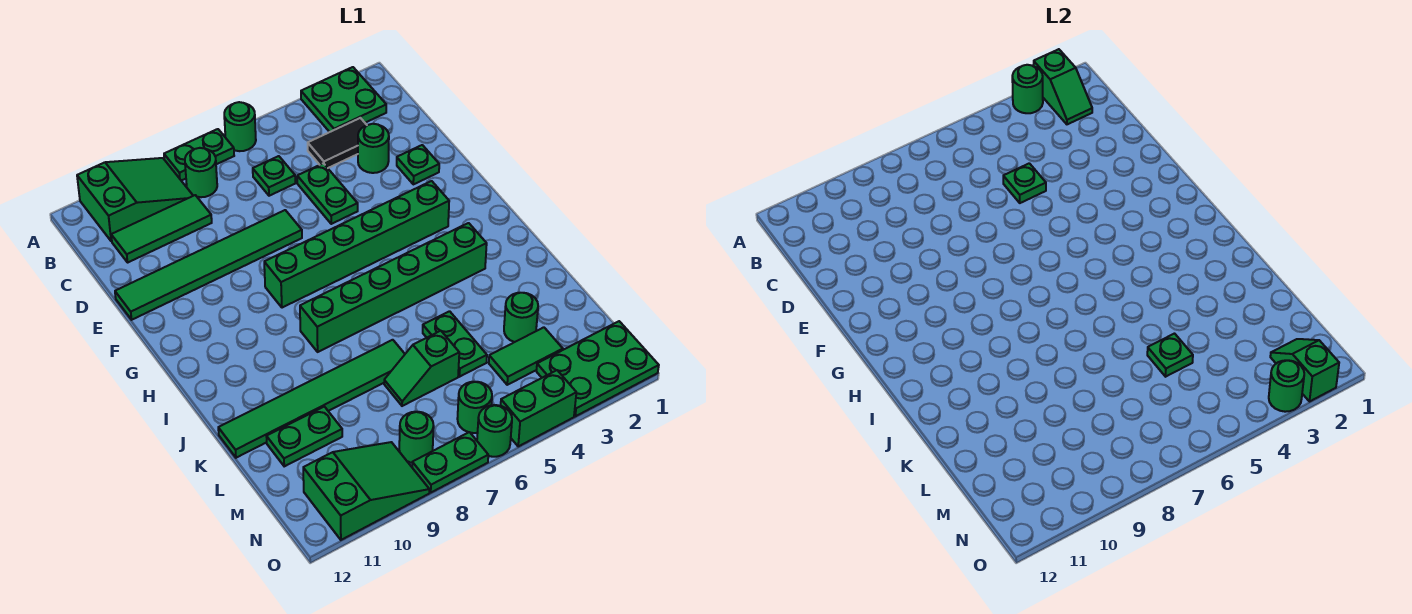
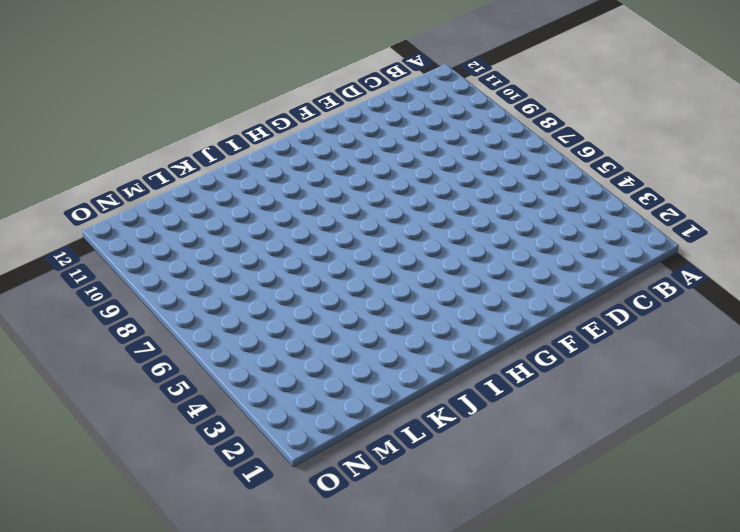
none -> green plate A2:B3 level 1
none -> green round brick A6 level 1
none -> green plate A7:A8 level 1
none -> green slope A9:B11 level 1 top 11

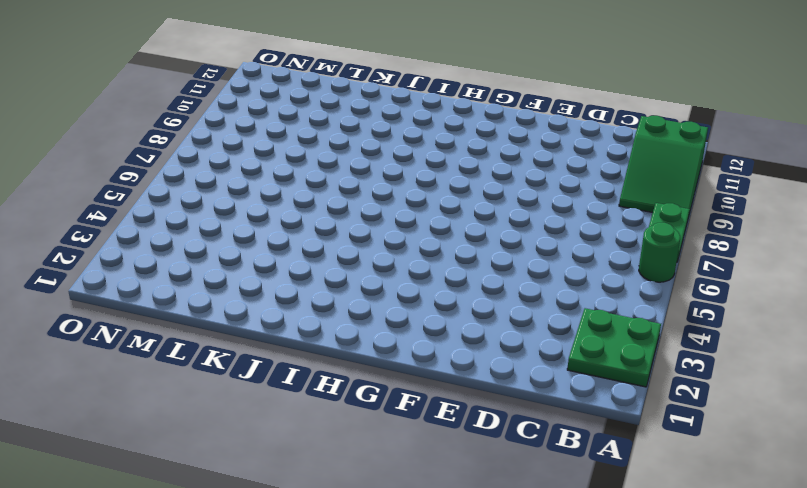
none -> green round brick B8 level 1
none -> black tile C3:C4 level 1
none -> green plate C6 level 1
none -> green tile C9:C11 level 1

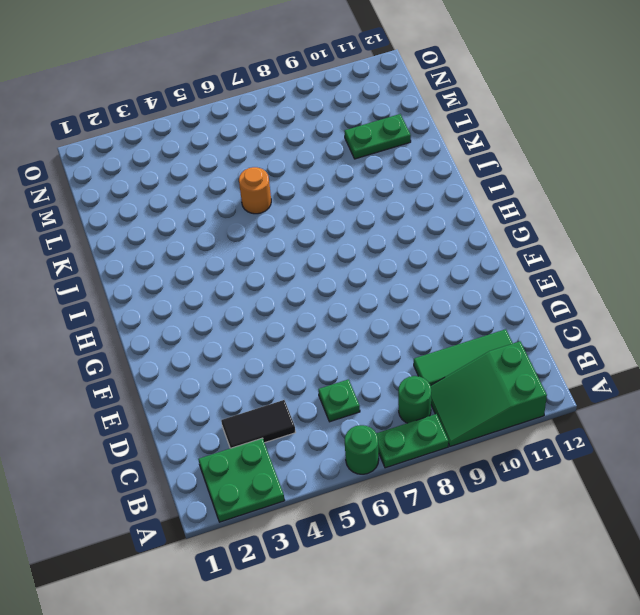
orange round brick K6 level 1 -> none
none -> green round brick D3 level 1
none -> green plate D5:E5 level 1
none -> green plate E2 level 1
none -> green tile E7:E12 level 1

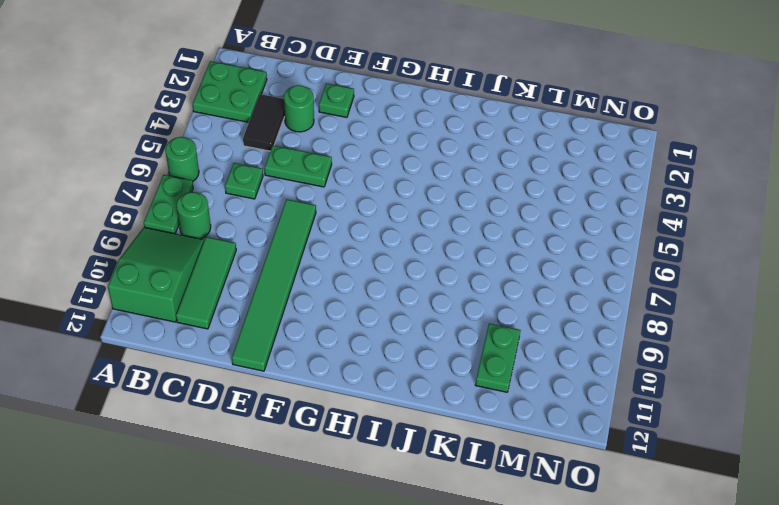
none -> green brick G3:G8 level 1
none -> green brick I3:I8 level 1
none -> green plate K5:L5 level 1
none -> green tile K7:K12 level 1

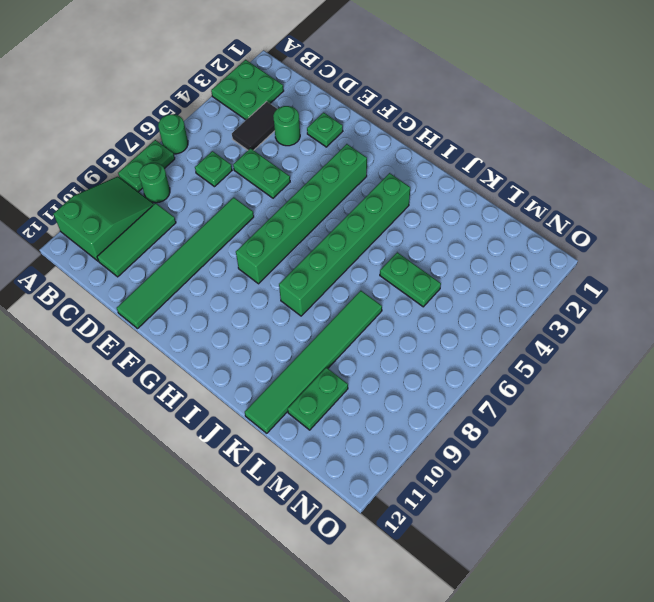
none -> green round brick L3 level 1
none -> green slope L6:L7 level 1 top 6
none -> green tile M3:M4 level 1
none -> green plate N1:O3 level 1

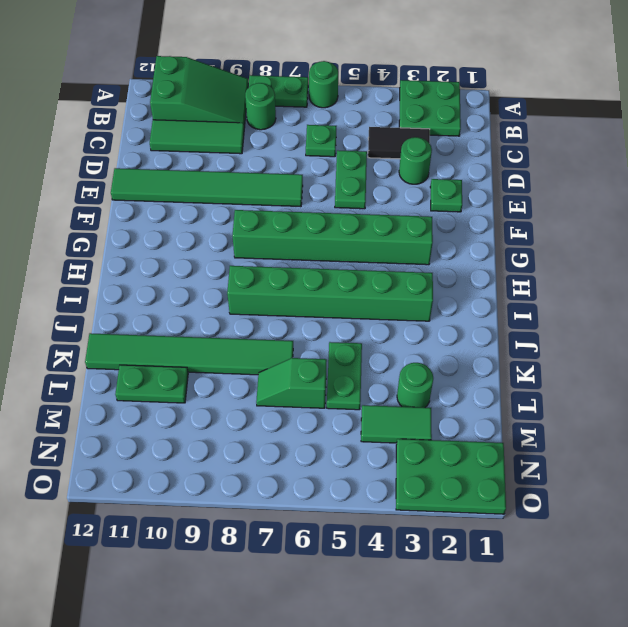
none -> green round brick N6 level 1
none -> green round brick N8 level 1
none -> green slope N9:O11 level 1 top 11
none -> green brick O4:O5 level 1

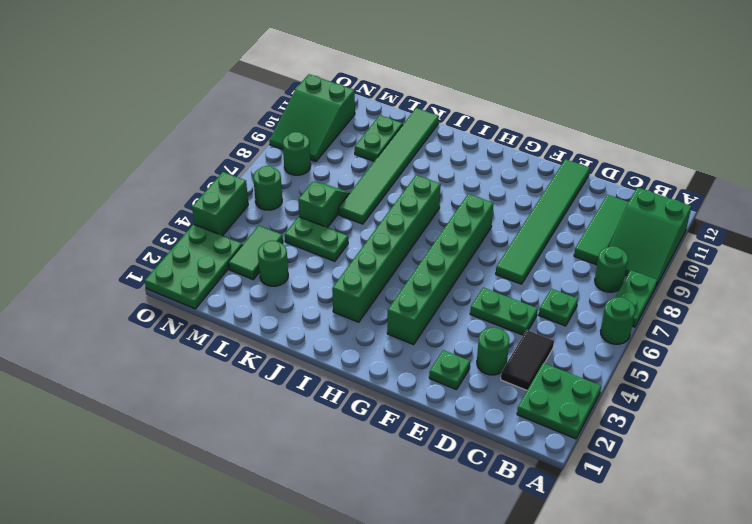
none -> green round brick O6 level 1
none -> green plate O7:O8 level 1
none -> green slope A2:B2 level 2 top A
none -> green round brick A3 level 2

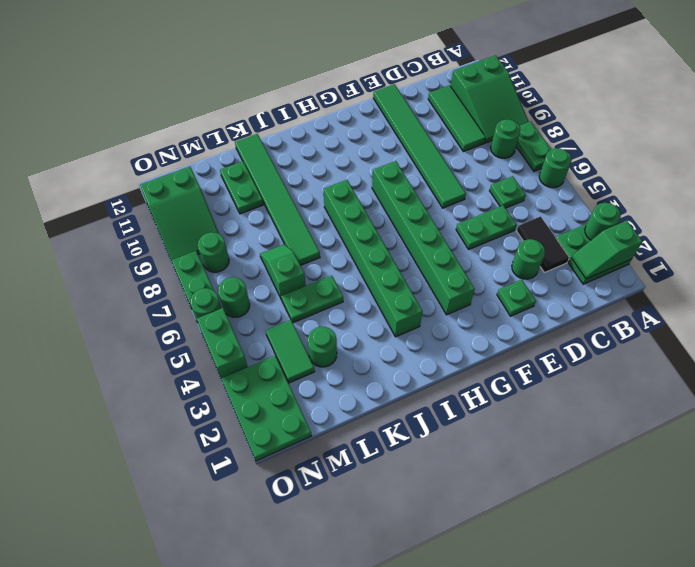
none -> green plate D5 level 2
none -> green plate L5 level 2
none -> green slope N2:O2 level 2 top O
none -> green round brick O3 level 2

